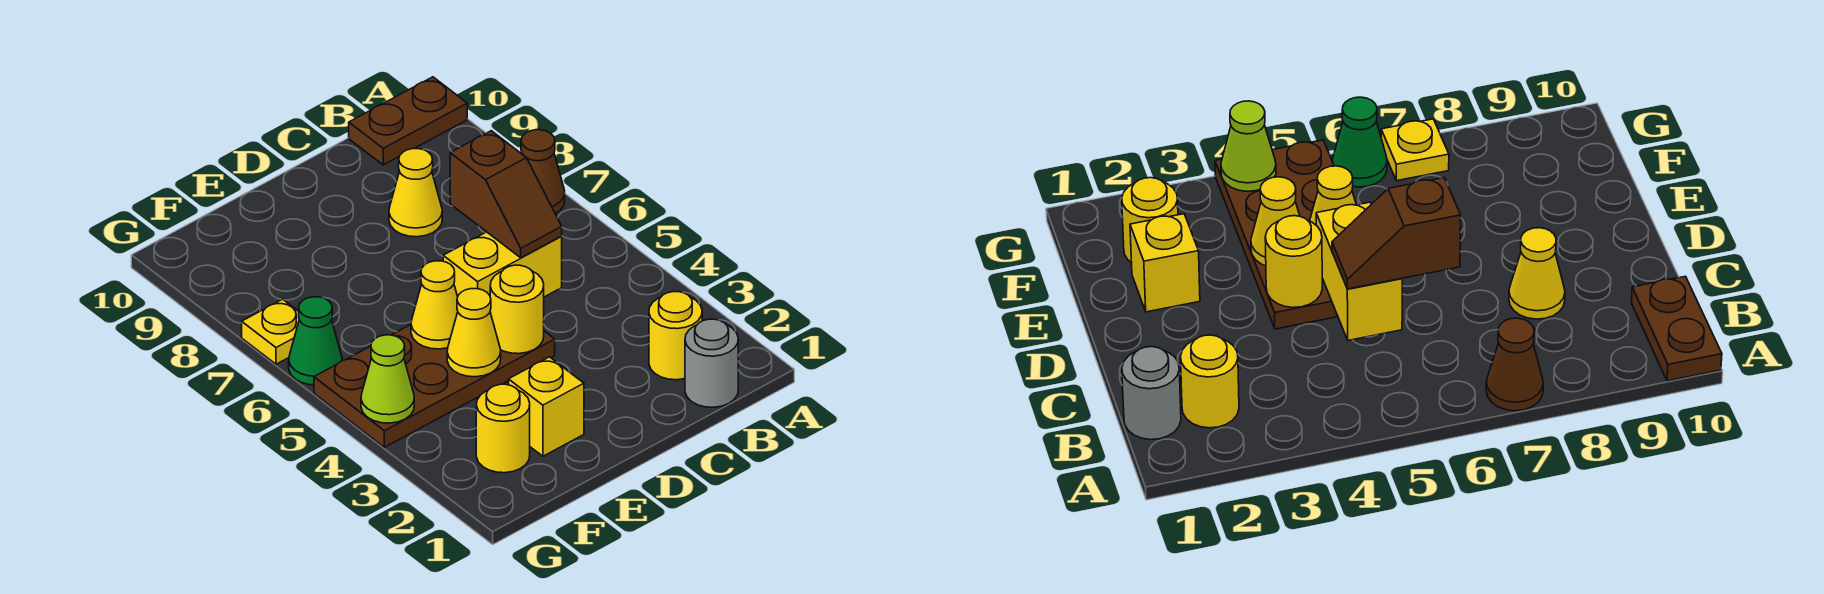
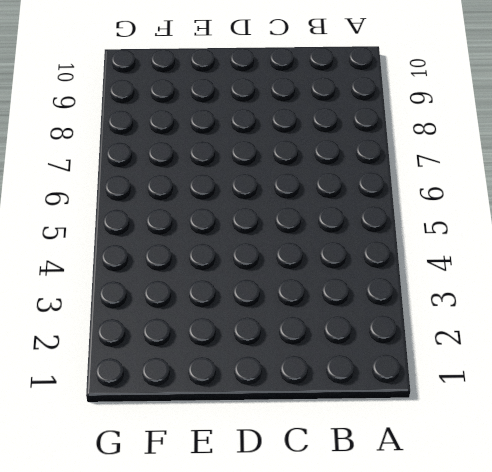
none -> brown cone A7 level 1
none -> brown plate A10:B10 level 1
none -> grey round brick B1 level 1

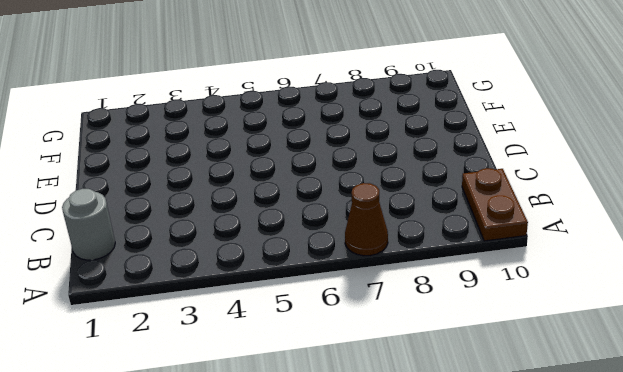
none -> yellow round brick B2 level 1
none -> yellow cone C8 level 1
none -> brown plate D4:G5 level 1

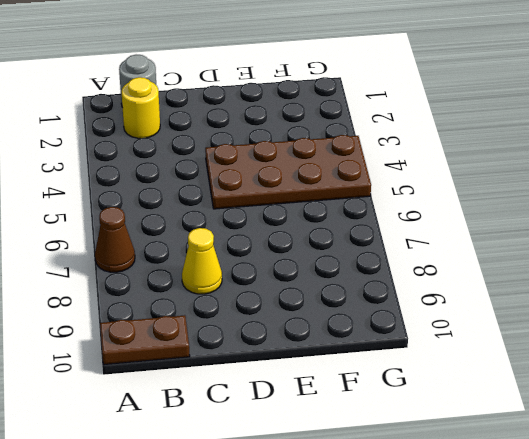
none -> yellow brick E2 level 1
none -> yellow round brick F2 level 1
none -> green cone G6 level 1

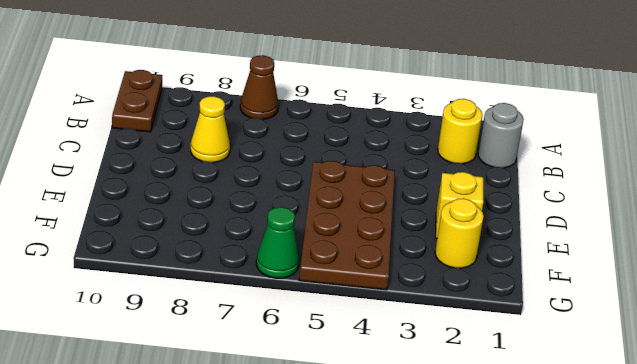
none -> yellow plate G7 level 1
none -> yellow brick C5:D5 level 2
none -> yellow round brick D4 level 2

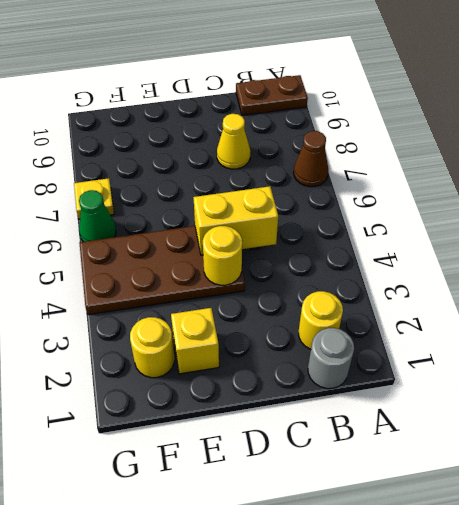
none -> yellow cone E4 level 2
none -> yellow cone E5 level 2
none -> lime cone G4 level 2

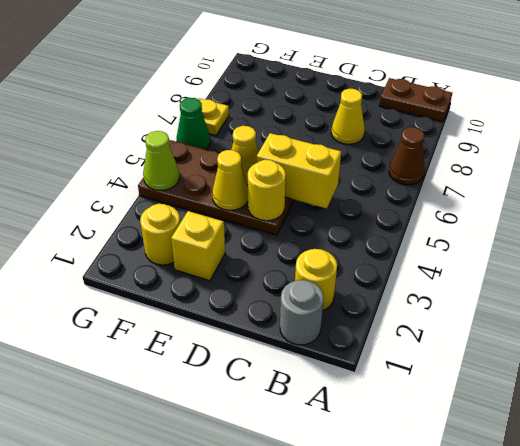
none -> brown slope C5:C6 level 3 top 6

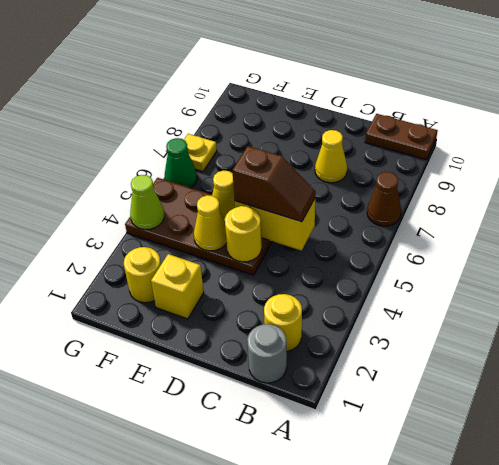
brown slope C5:D5 level 3 top D -> brown slope C5:C6 level 3 top 6

